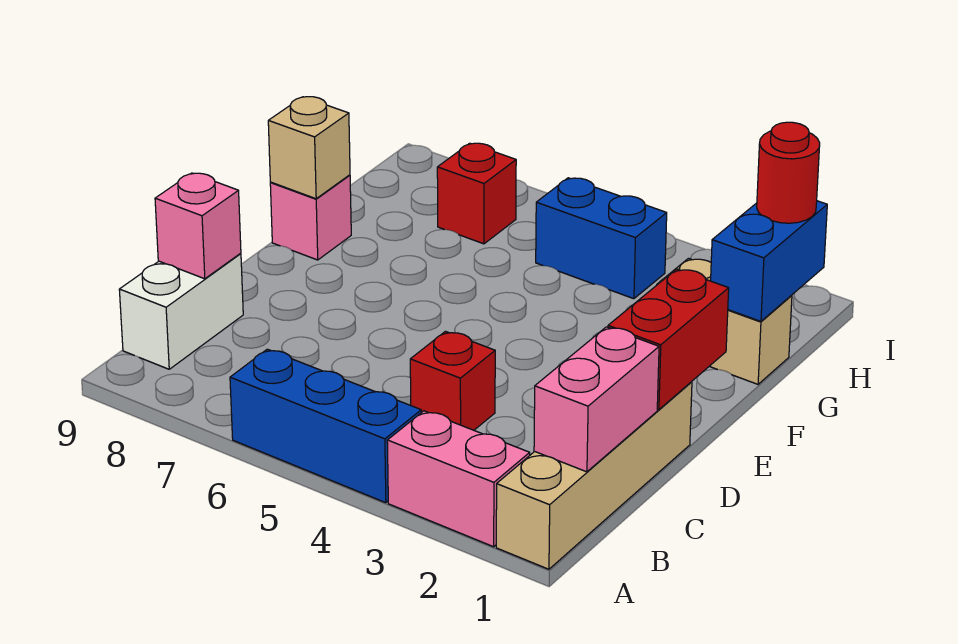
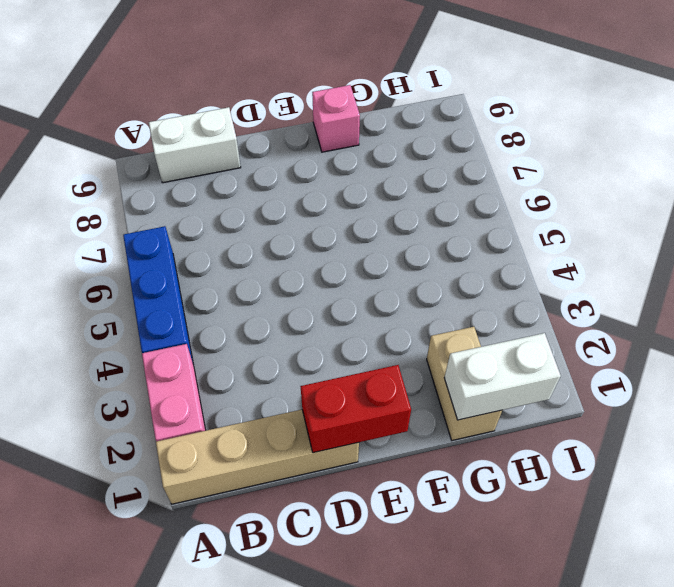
white brick G1:H1 level 2 -> blue brick G1:H1 level 2
none -> red brick C4 level 1
none -> blue brick H4:H5 level 1
none -> red brick H7 level 1

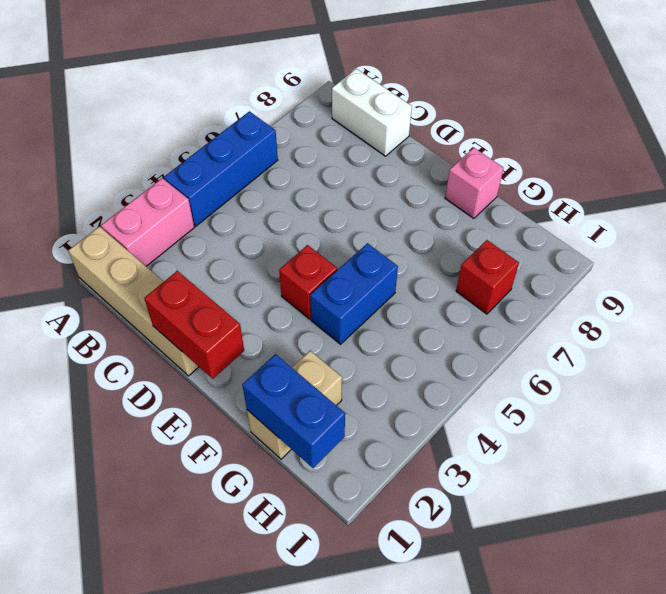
red brick E4 level 1 -> red brick C4 level 1
blue brick F4:F5 level 1 -> blue brick H4:H5 level 1
none -> pink brick B1:C1 level 2
none -> pink brick C9 level 2
none -> tan brick F9 level 2

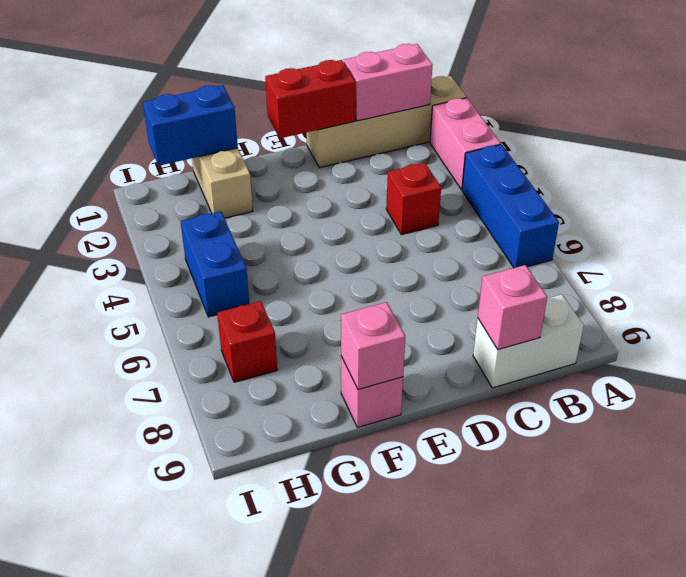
pink brick F9 level 2 -> tan brick F9 level 2
none -> red round brick H1 level 3

